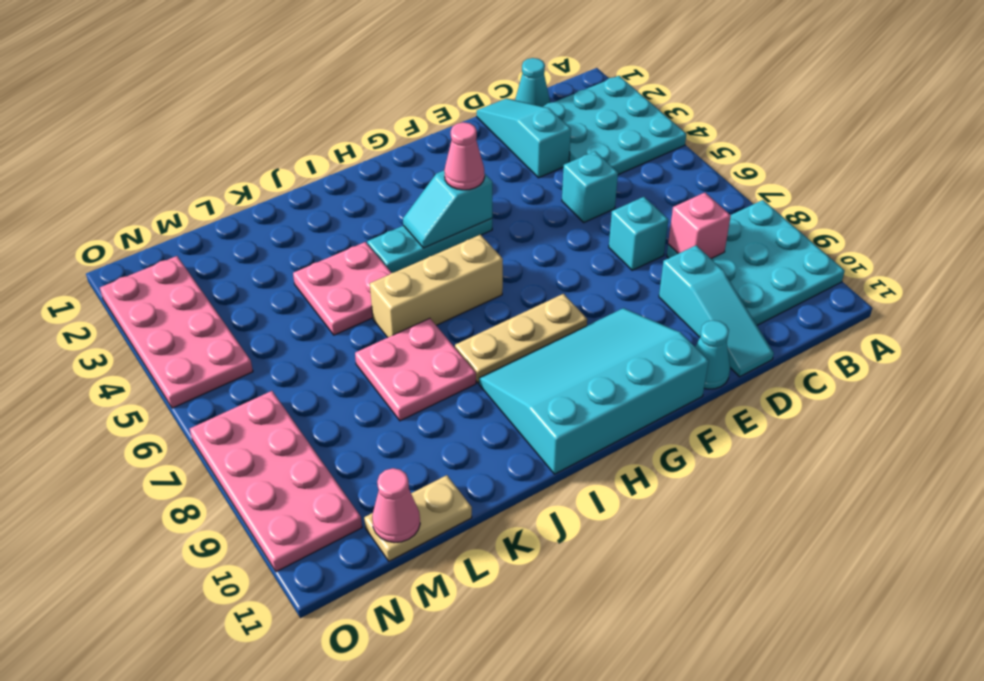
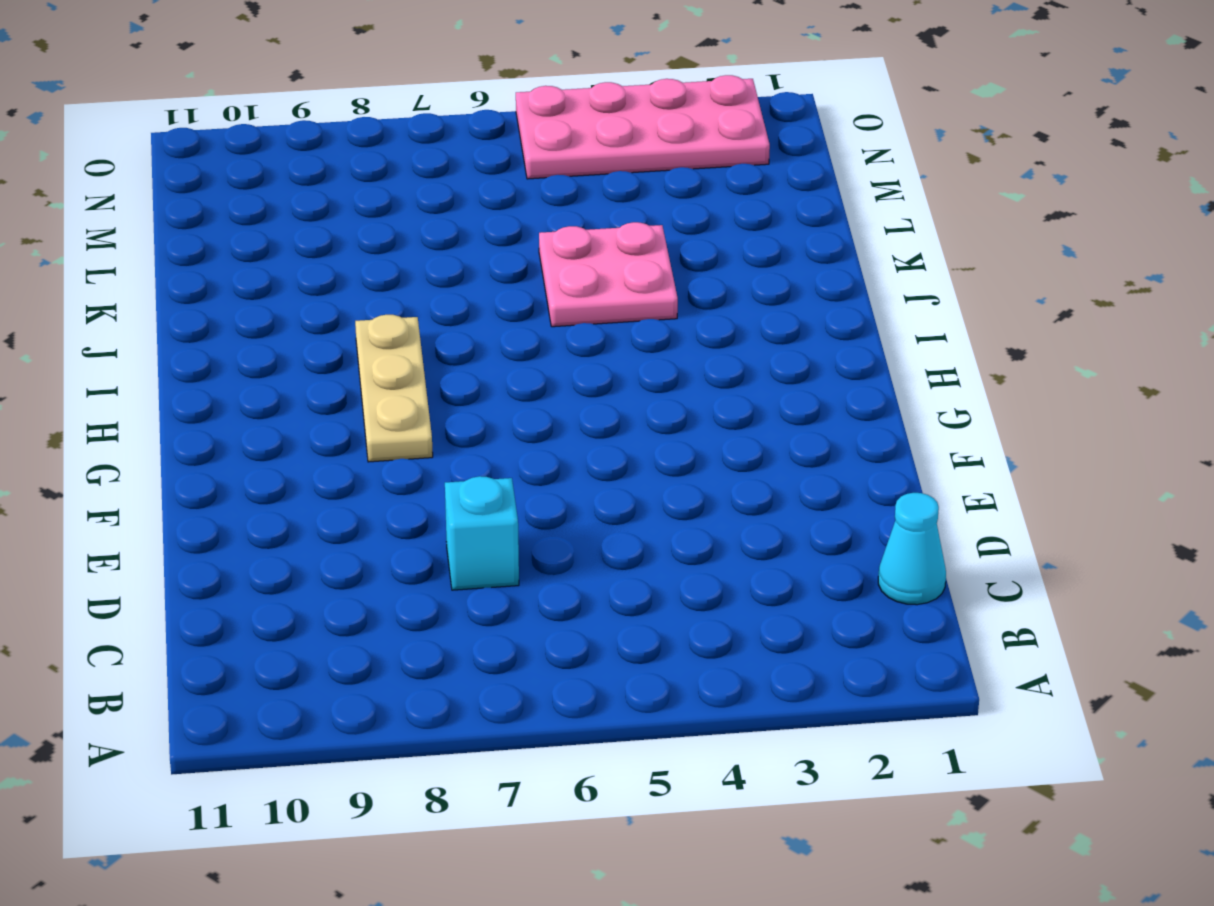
none -> cyan plate A2:C4 level 1
none -> cyan plate A8:C10 level 1
none -> cyan slope D1:D3 level 1 top 3

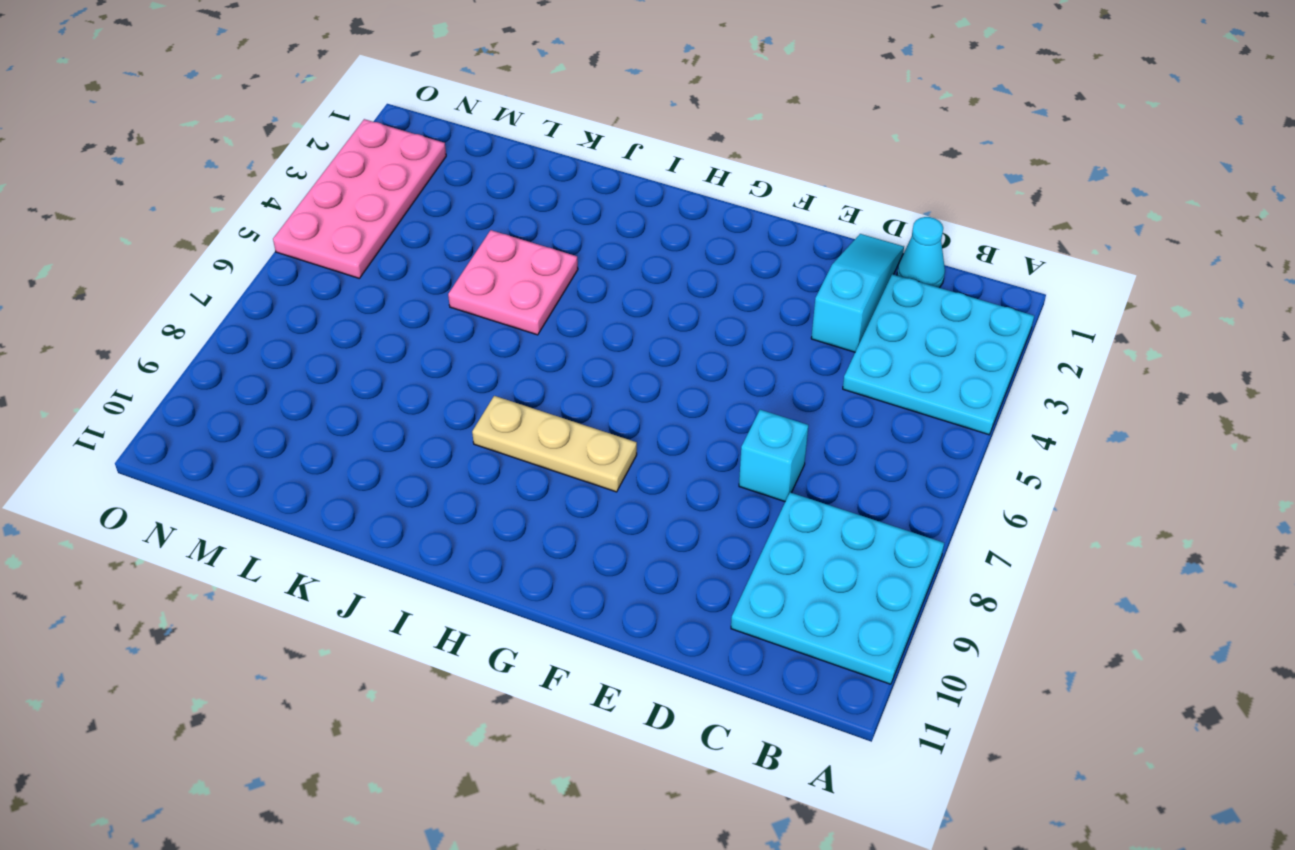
none -> cyan brick D5 level 1
none -> cyan slope D9:D11 level 1 top 9
none -> cyan cone E11 level 1

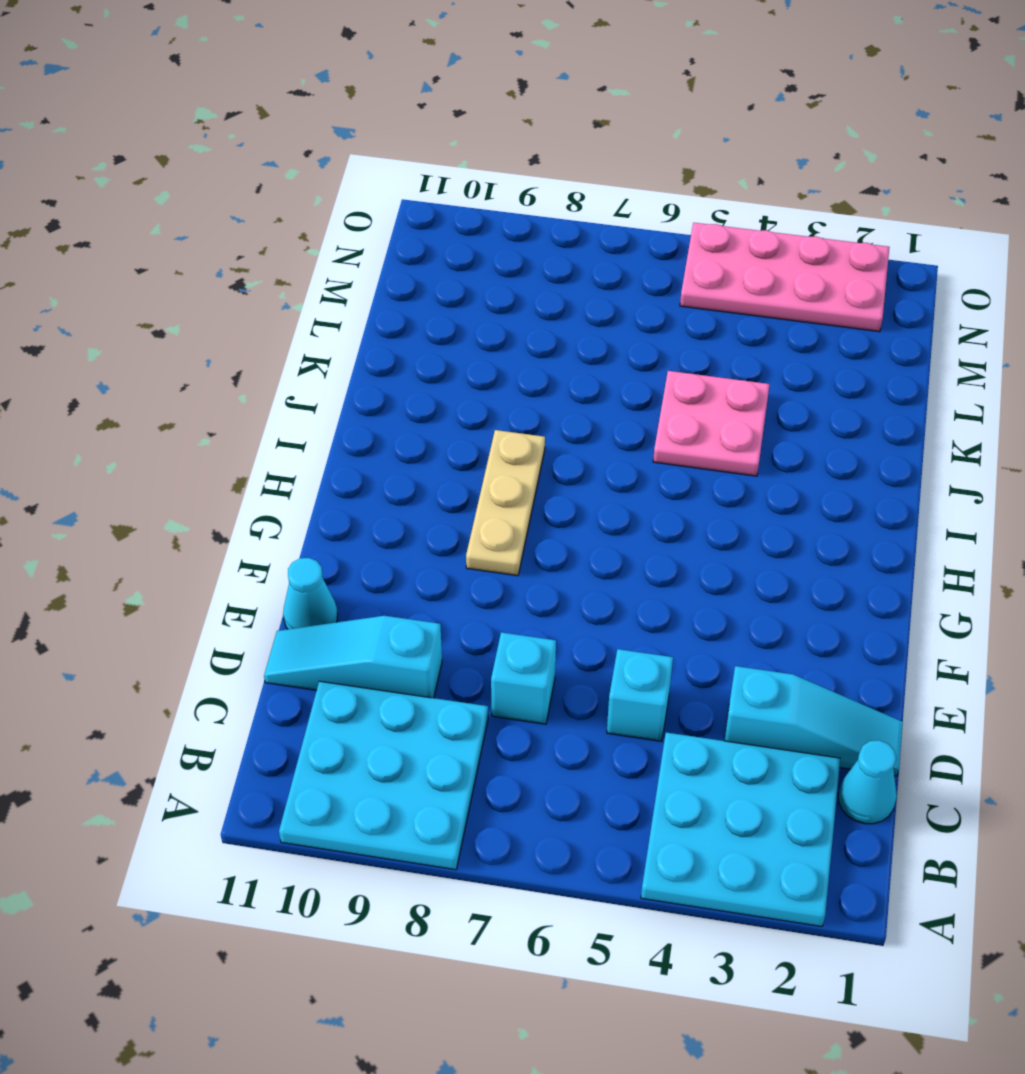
none -> cyan slope F9:I11 level 1 top 11
none -> cyan plate G4:I4 level 1
none -> tan brick H6:J6 level 1

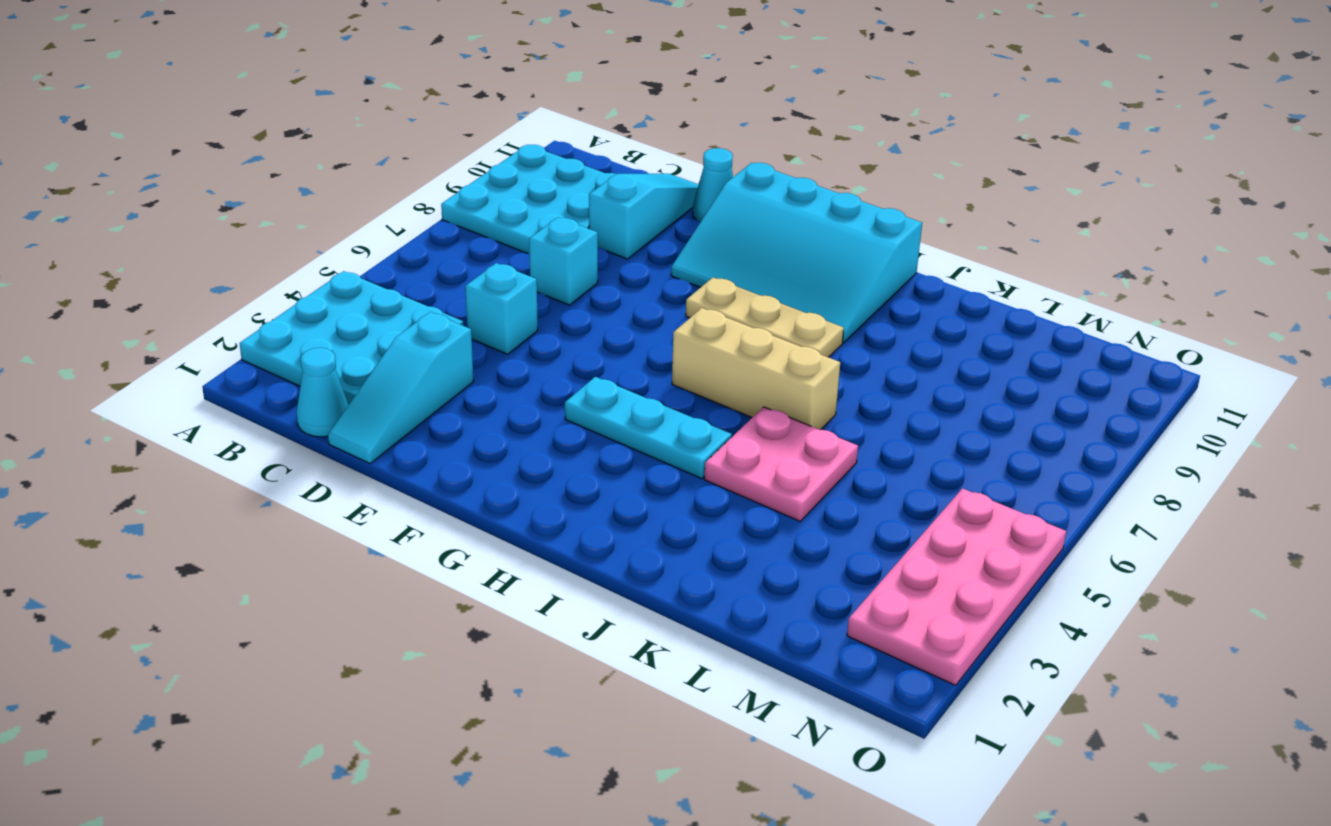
none -> pink plate J7:K8 level 1
none -> tan plate L11:M11 level 1
none -> pink plate N7:O10 level 1

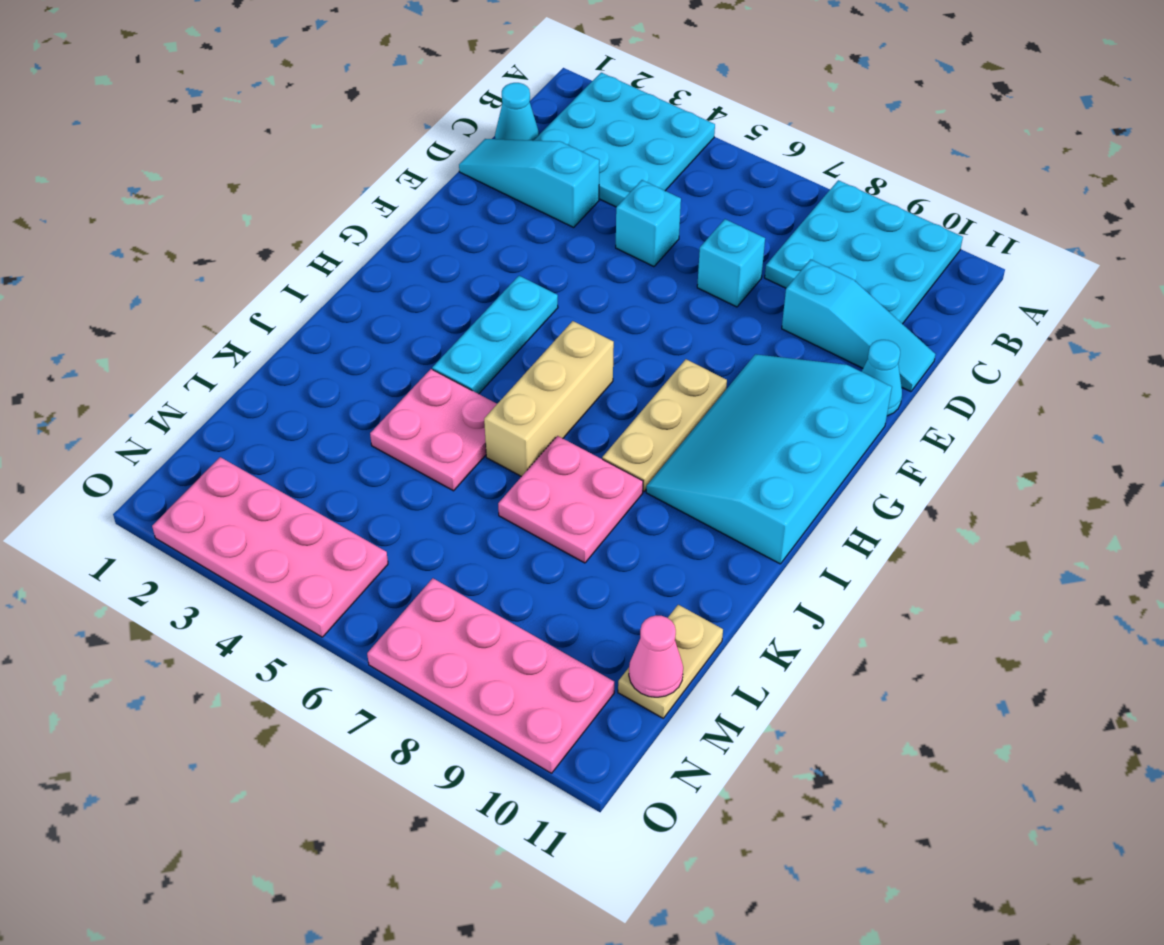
none -> pink brick C8 level 2
none -> cyan slope G4:H4 level 2 top G
none -> pink cone G4 level 3

